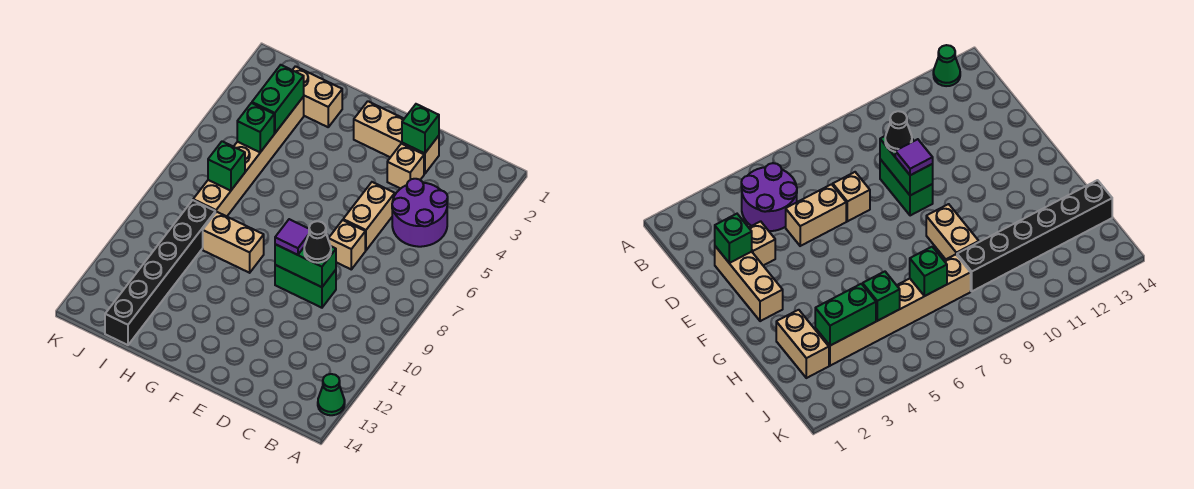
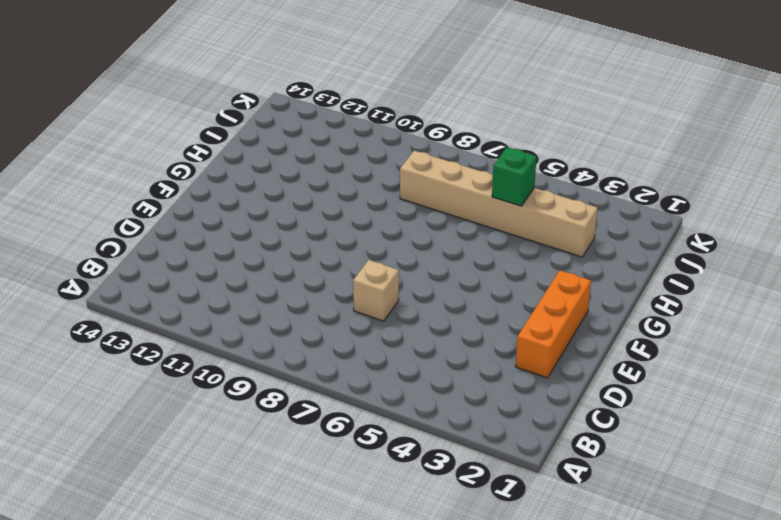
orange brick D2:F2 level 1 -> tan brick D2:F2 level 1
none -> green cone A13 level 1
none -> purple round brick B4:C5 level 1
none -> tan brick D3 level 1

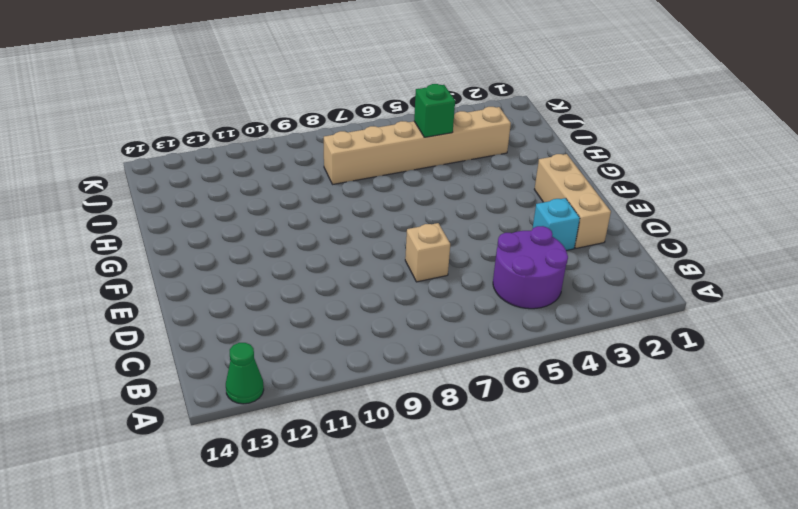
cyan brick D3 level 1 -> tan brick D3 level 1
none -> tan brick D5:D6 level 1
none -> green brick D9:E9 level 1
none -> tan brick G9:H9 level 1

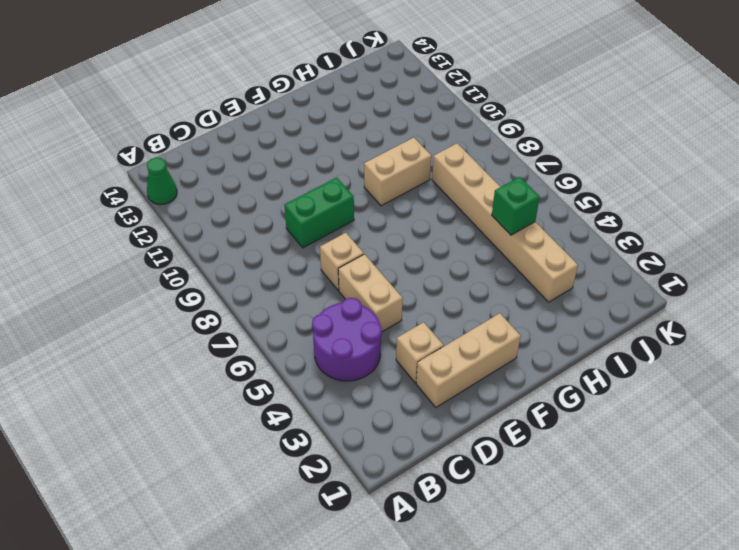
none -> tan brick H2:I2 level 1
none -> black brick I9:I14 level 1
none -> green brick D2 level 2

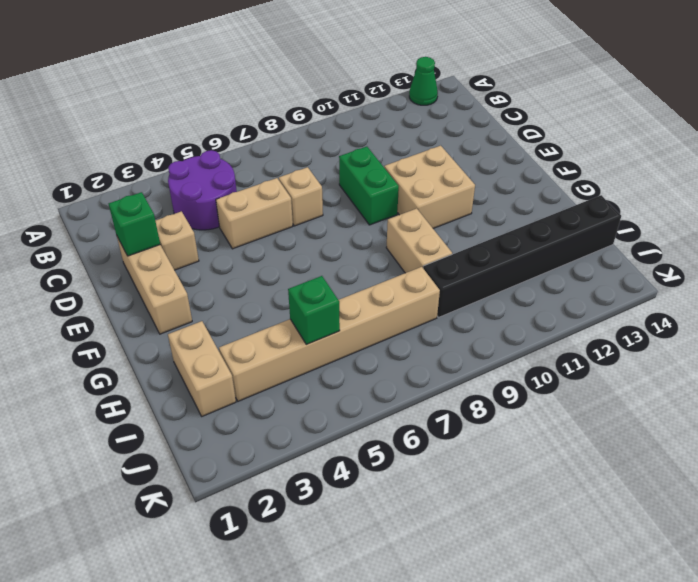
tan brick E10:F11 level 1 -> none
none -> green brick D9:E9 level 2
none -> green brick I3:I4 level 2
none -> green brick I7 level 2

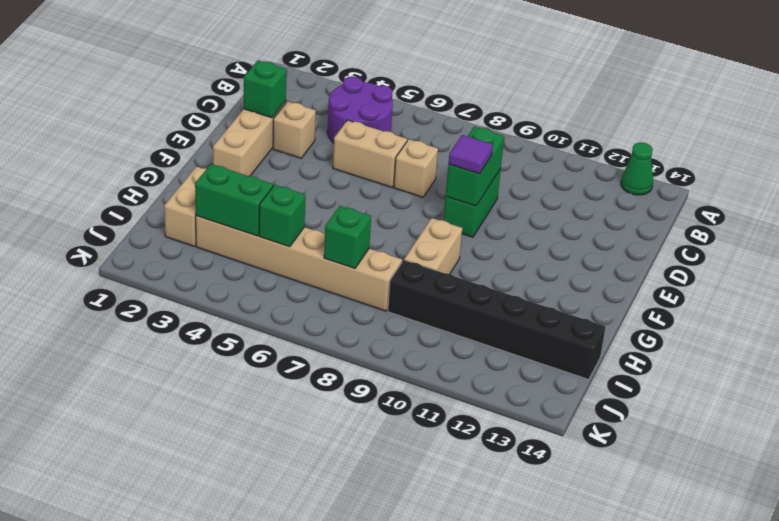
none -> black cone D9 level 3

